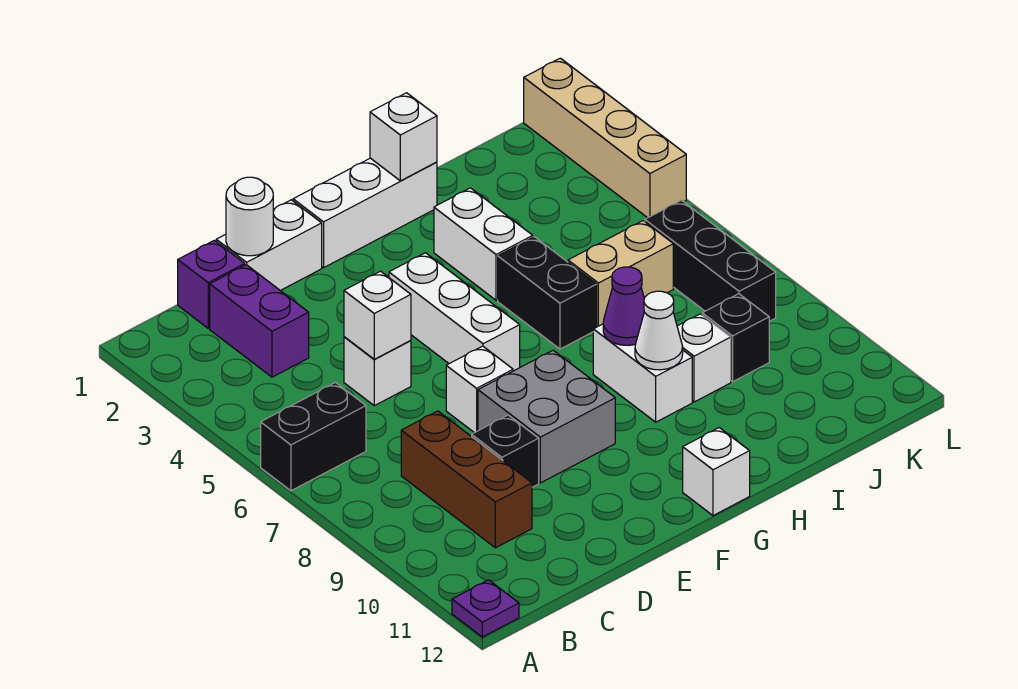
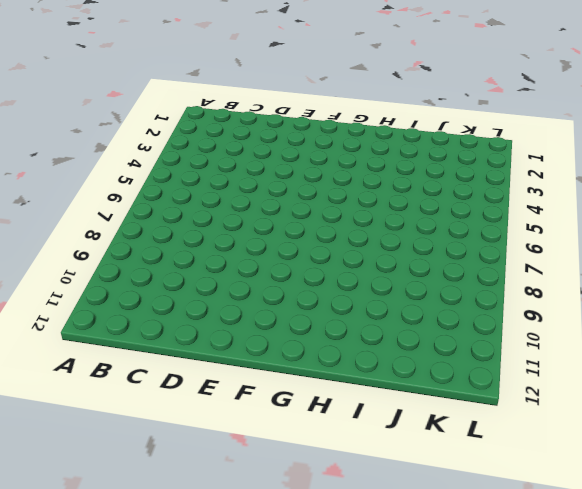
none -> black brick A6:B6 level 1
none -> purple plate A12 level 1
none -> purple brick C1 level 1

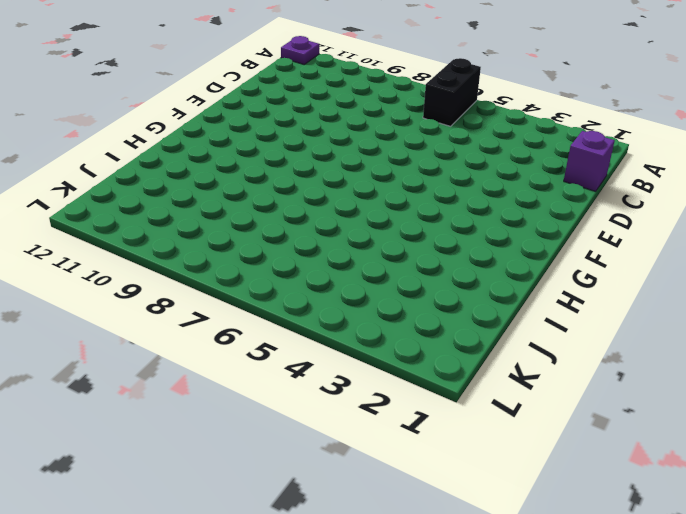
none -> purple brick C2:C3 level 1
none -> brown brick C8:C10 level 1
none -> white brick D1:E1 level 1

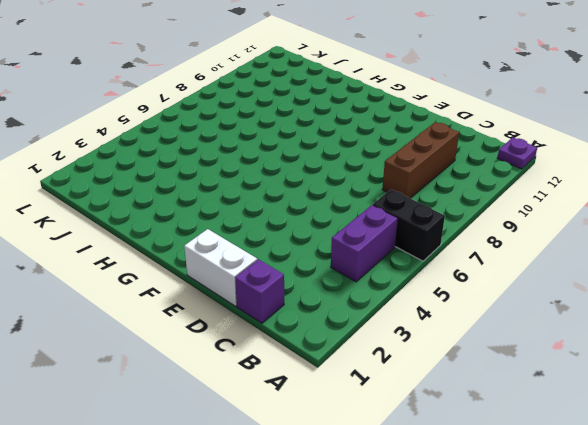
purple brick B4:B5 level 1 -> purple brick C2:C3 level 1
none -> white brick D5 level 1
none -> black brick D9 level 1
none -> white brick E7 level 1

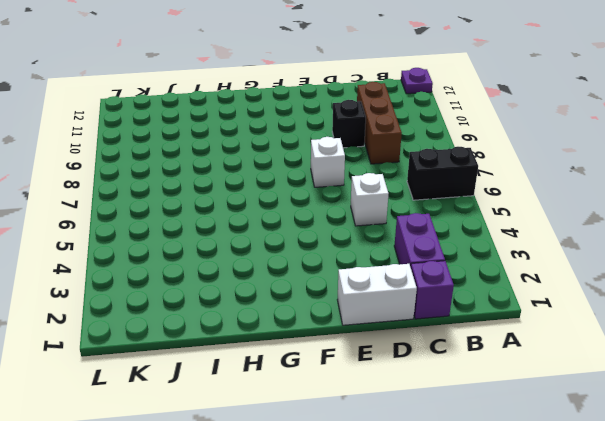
none -> grey brick E8:F9 level 1
none -> white brick F1:H1 level 1
none -> white brick F4:F6 level 1

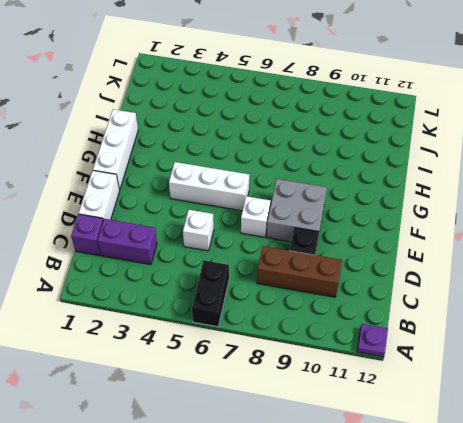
none -> white brick G12 level 1
none -> white brick H3:H4 level 1
none -> black brick H5:H6 level 1

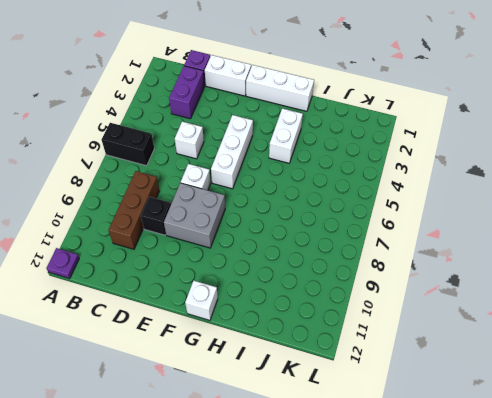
none -> black brick H5:H6 level 1
none -> white brick H8:H9 level 1
none -> tan brick I6:J6 level 1

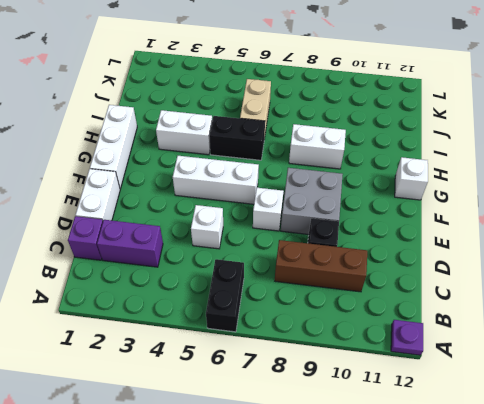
none -> white brick I9 level 1
none -> black brick J9 level 1
none -> black brick K6:K8 level 1

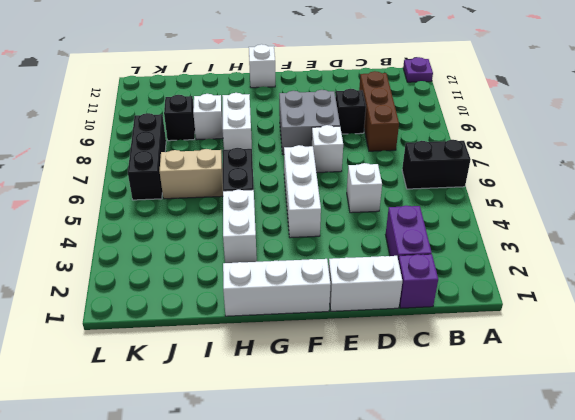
none -> tan brick L1:L4 level 1
none -> white round brick D1 level 2
none -> white brick D5 level 2

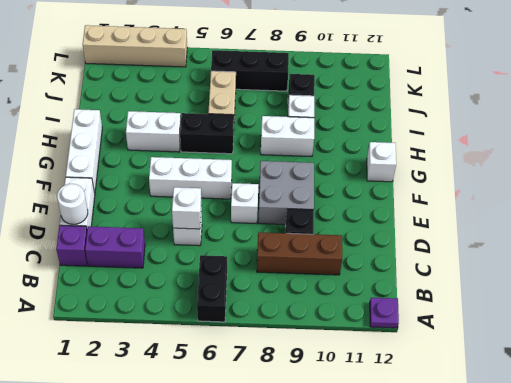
none -> white brick H1 level 2
none -> purple cone H8 level 2
none -> white cone H9 level 2

